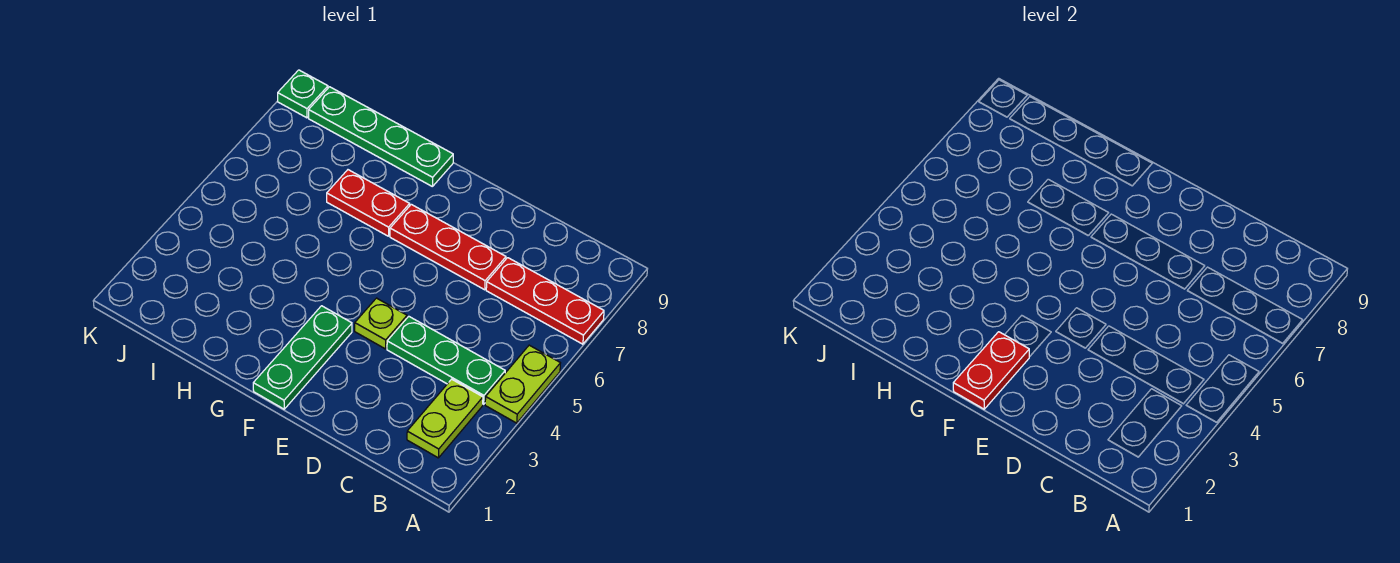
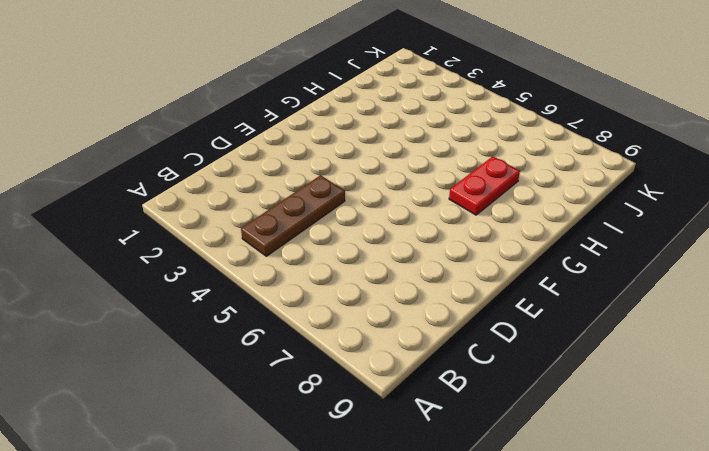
brown plate B4:D4 level 1 -> green plate B4:D4 level 1
none -> lime plate A4:A5 level 1
none -> red plate A7:C7 level 1

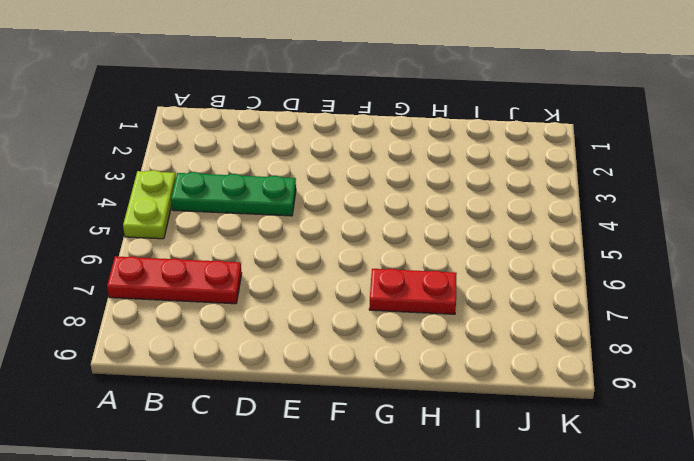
none -> lime plate B2:B3 level 1
none -> red plate D7:F7 level 1

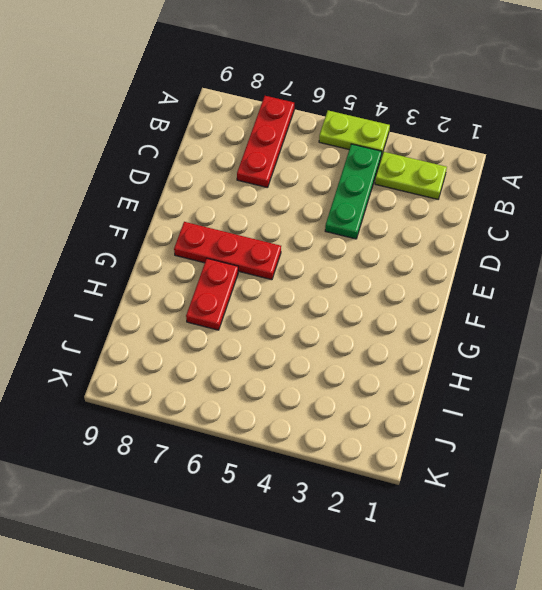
red plate F6:F8 level 1 -> red plate D7:F7 level 1
none -> lime plate E4 level 1
none -> green plate F1:F3 level 1

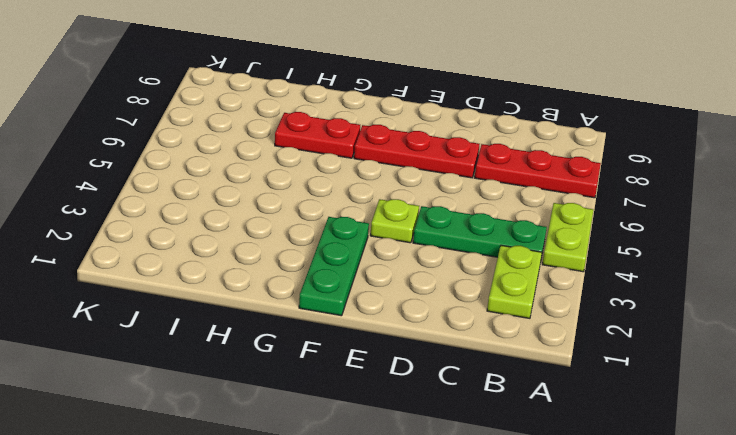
none -> green plate G9:J9 level 1
none -> green plate K9 level 1

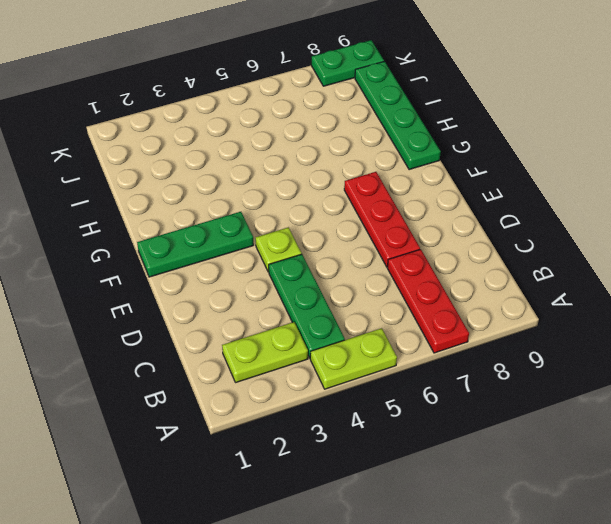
green plate K8:K9 level 1 -> green plate K9 level 1
none -> red plate G7:H7 level 1
none -> red plate F1:F2 level 2

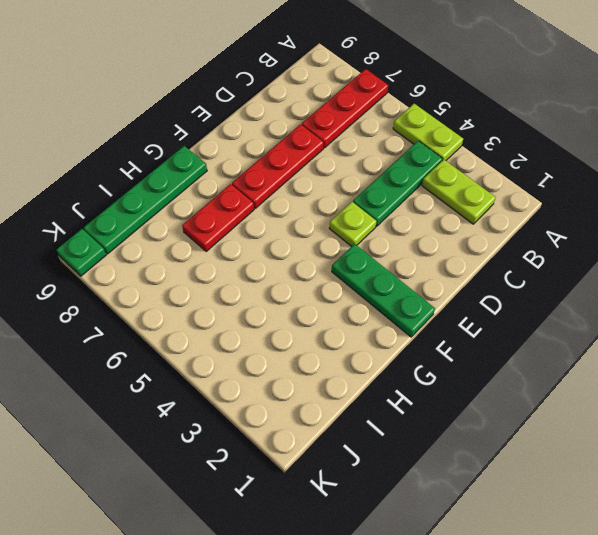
none -> red plate F1:F2 level 2

